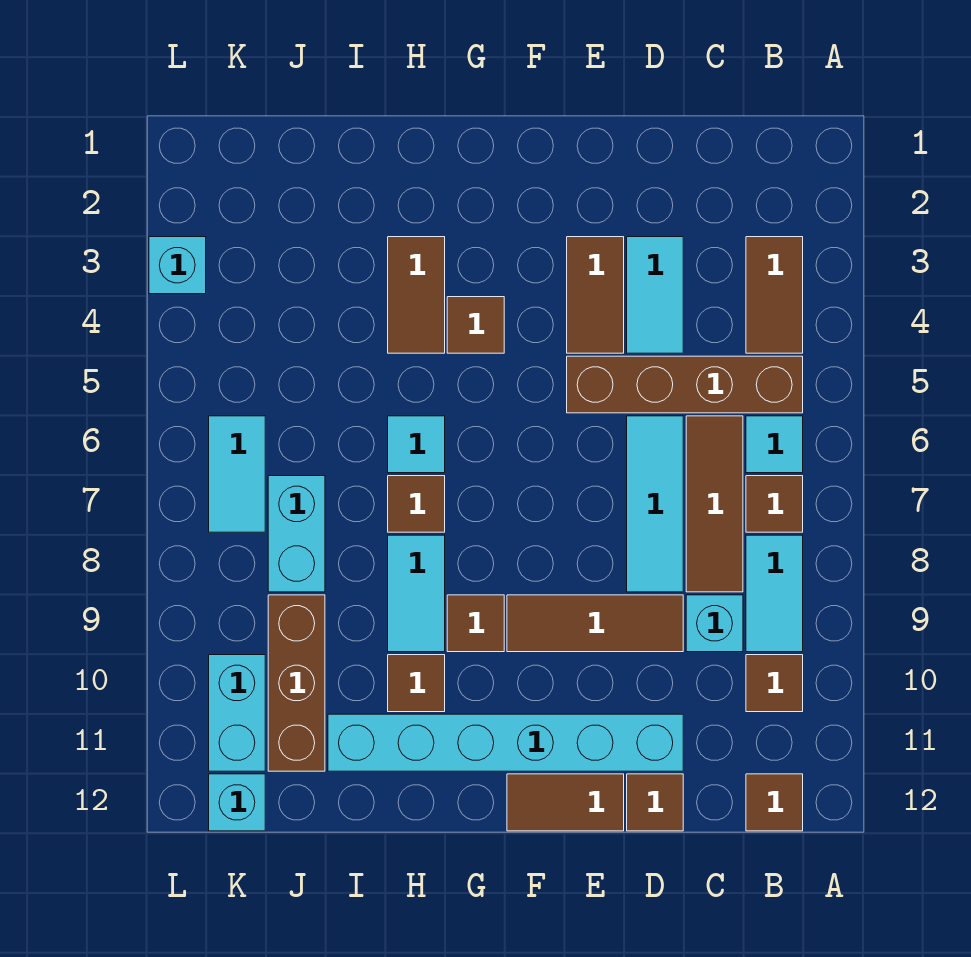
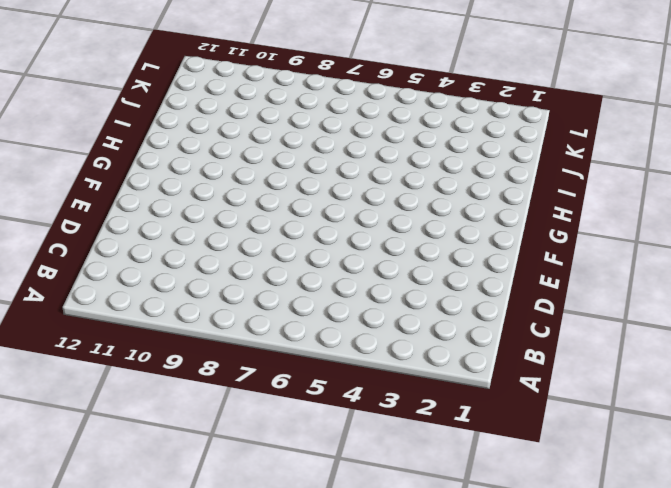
none -> brown tile B3:B4 level 1
none -> brown brick B5:E5 level 1
none -> cyan tile B6 level 1

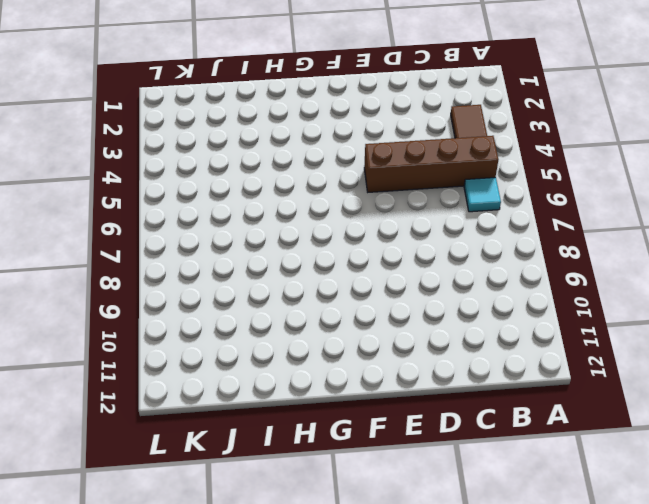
none -> brown tile B7 level 1
none -> cyan tile B8:B9 level 1
none -> brown tile B10 level 1

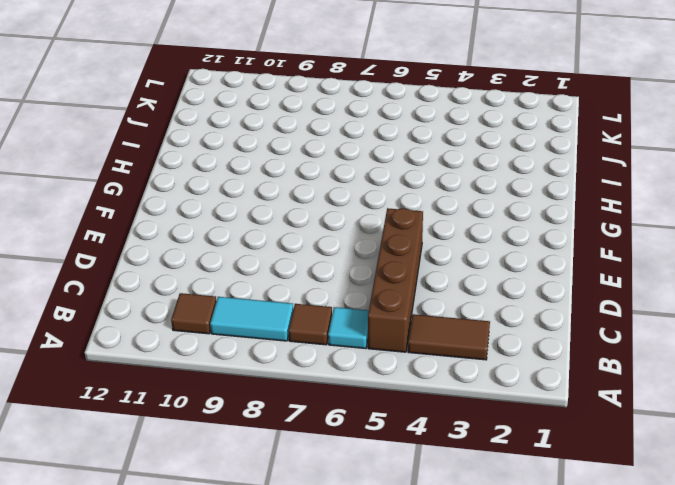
none -> brown tile B12 level 1
none -> brown tile C6:C8 level 1
none -> cyan brick C9 level 1

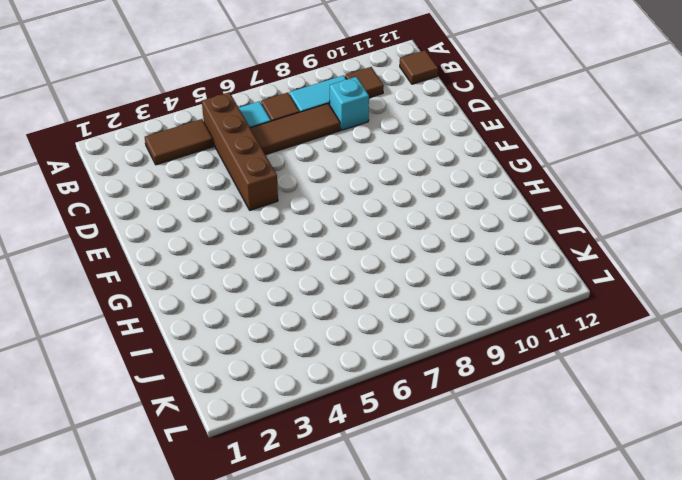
none -> cyan tile D3:D4 level 1
none -> cyan tile D6:D8 level 1
none -> brown tile D9:F9 level 1

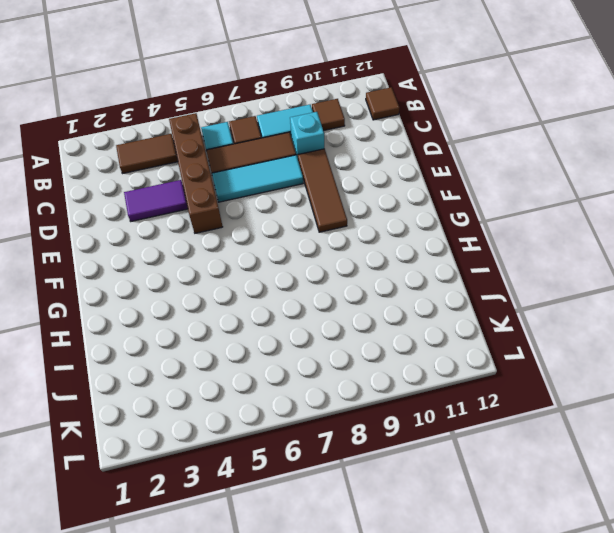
purple tile D3:D4 level 1 -> cyan tile D3:D4 level 1
none -> cyan brick D11:I11 level 1
none -> brown tile D12 level 1
none -> brown tile E3:E4 level 1

